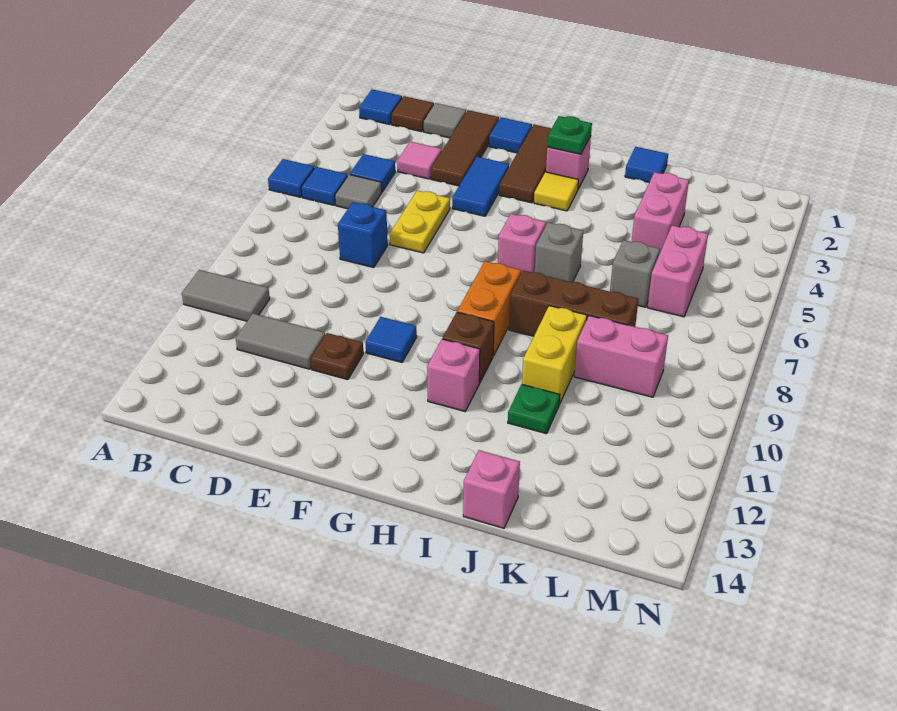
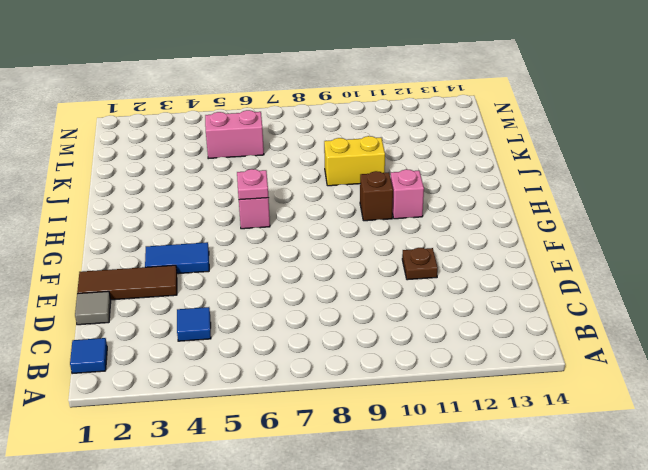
pink plate H6 level 2 -> none
none -> blue tile A5 level 1
none -> grey tile A10:B10 level 1
none -> blue tile B5 level 1
none -> brown tile C1 level 1

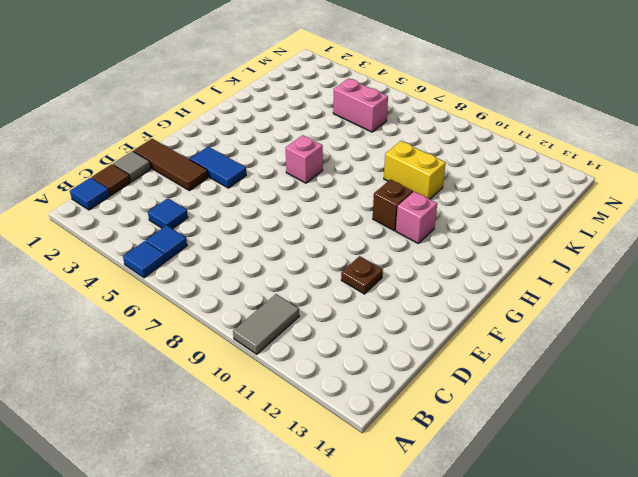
none -> grey tile C5 level 1
none -> grey tile C11:D11 level 1
none -> pink tile D3 level 1
none -> blue brick D7 level 1

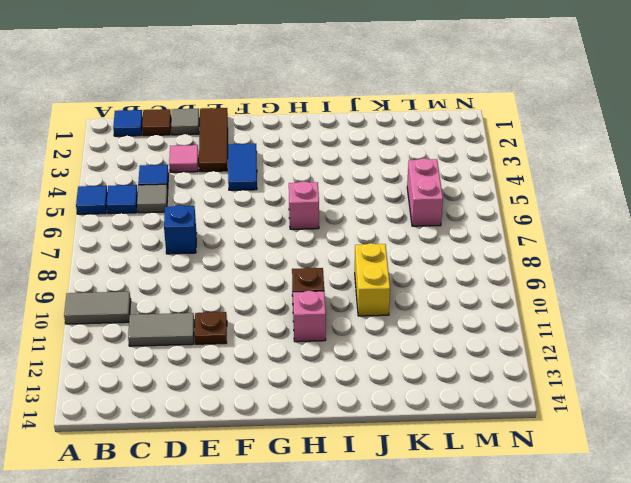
none -> yellow plate E5:E6 level 1
none -> blue tile F1 level 1
none -> blue tile F10 level 1
none -> brown tile G1:G3 level 1

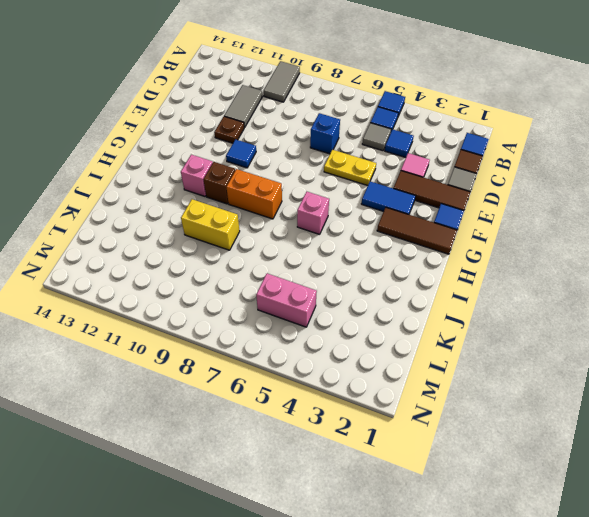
none -> pink brick H2 level 1
none -> yellow tile H3 level 1
none -> grey brick I6 level 1
none -> brown brick I8:K8 level 1

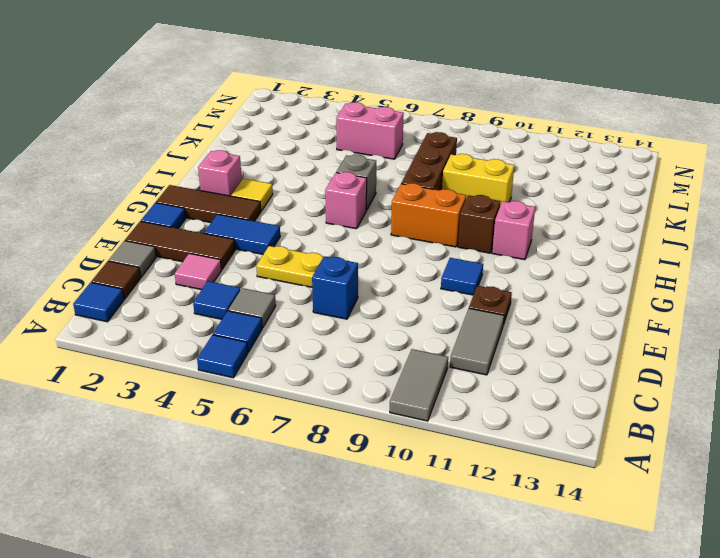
none -> blue tile J1 level 1
none -> green plate J11 level 1
none -> pink brick J14 level 1
none -> pink brick K3:K4 level 1

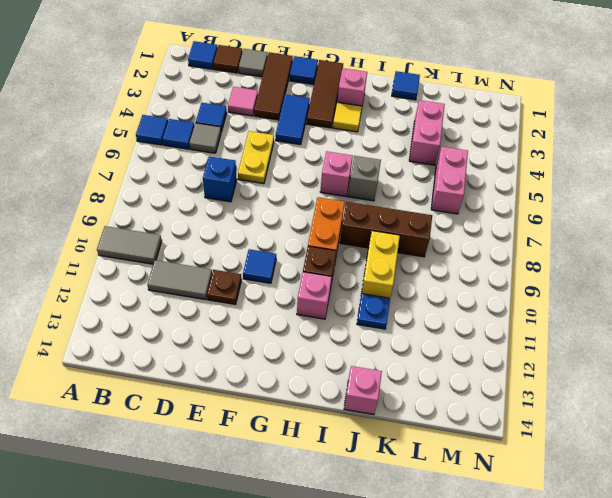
blue plate J11 level 1 -> green plate J11 level 1
none -> grey brick K6 level 1
none -> pink brick K9:L9 level 1
none -> green plate H2 level 2

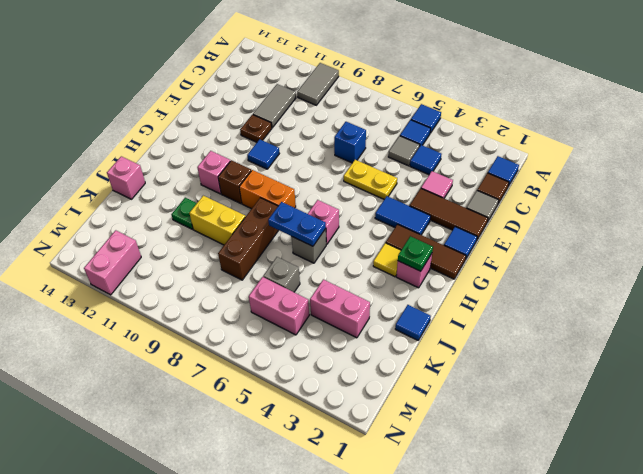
blue plate I6:I7 level 2 -> none
pink brick M12:N12 level 1 -> pink brick K9:L9 level 1

